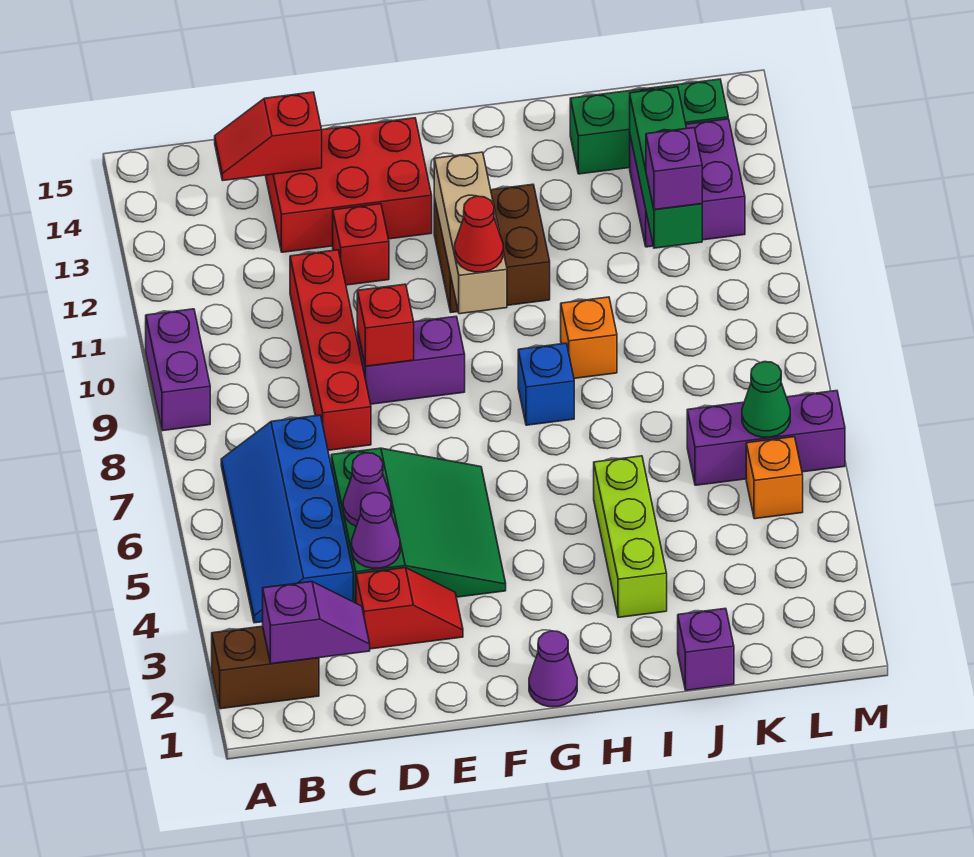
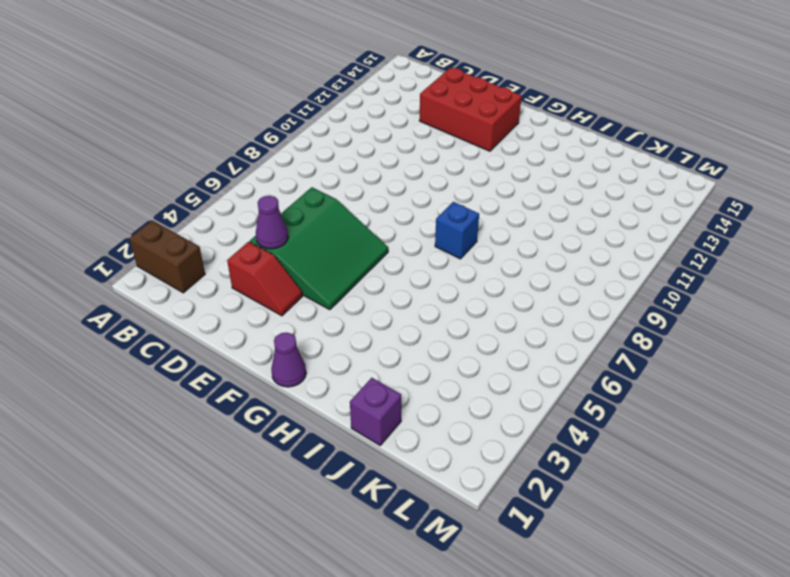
none -> purple brick A9:A10 level 1
none -> blue slope B4:C7 level 1 top C
none -> red brick D8:D11 level 1

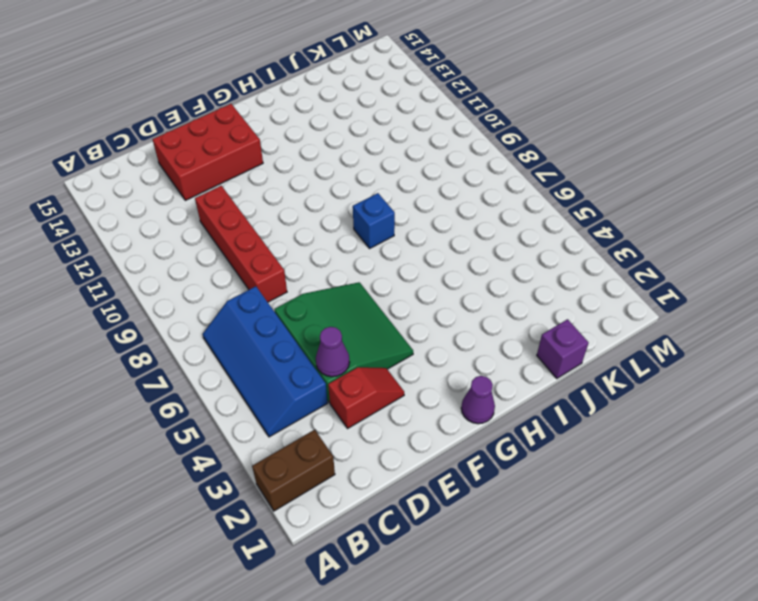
none -> purple brick A9:A10 level 1
none -> purple brick E9:F9 level 1
none -> red brick E12 level 1

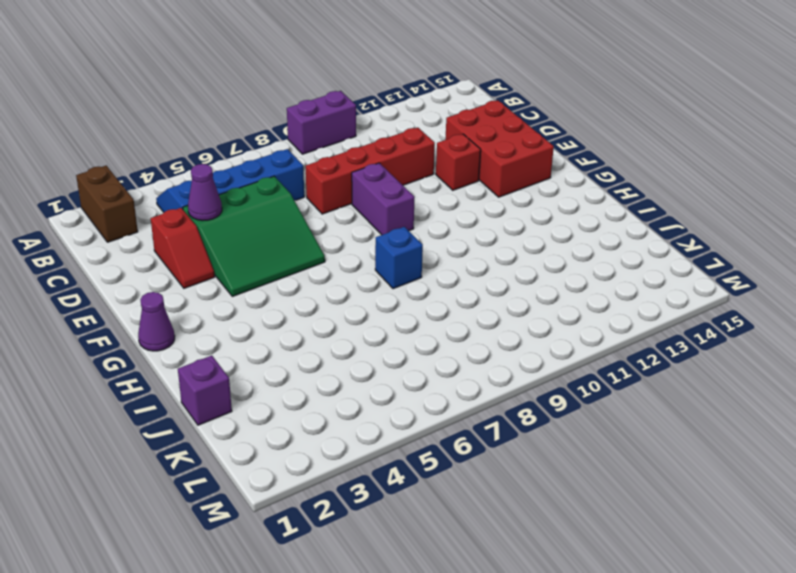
none -> brown brick G11:H12 level 1
none -> lime brick I3:I5 level 1
none -> orange brick I9 level 1

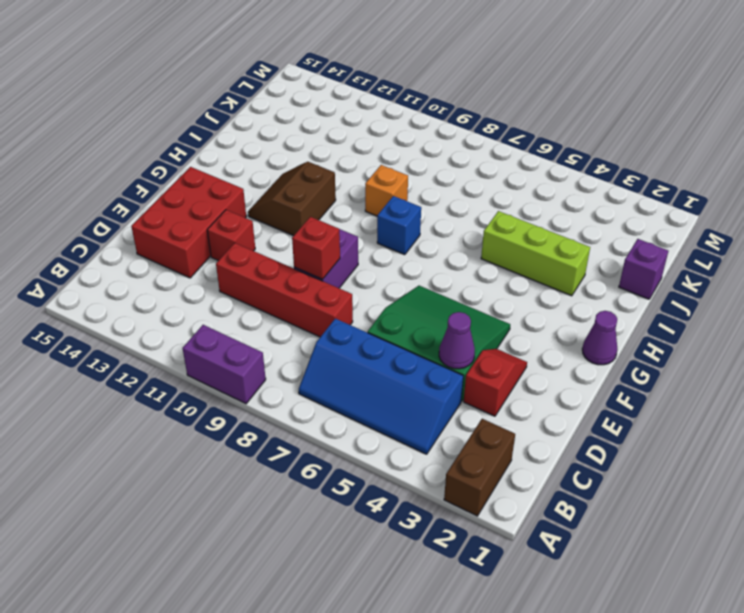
brown slope G11:H12 level 1 top 11 -> brown brick G11:H12 level 1
none -> green brick J14:L14 level 1
none -> purple brick K6:M6 level 1
none -> purple brick K12:L13 level 1

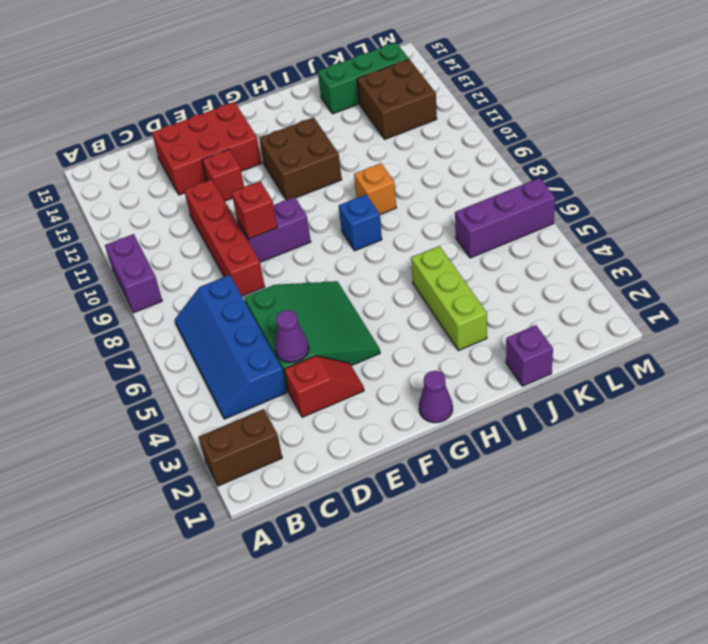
brown brick K12:L13 level 1 -> purple brick K12:L13 level 1
none -> orange brick L5 level 1
none -> purple slope B2:C2 level 2 top B
none -> red slope C14:D14 level 2 top D

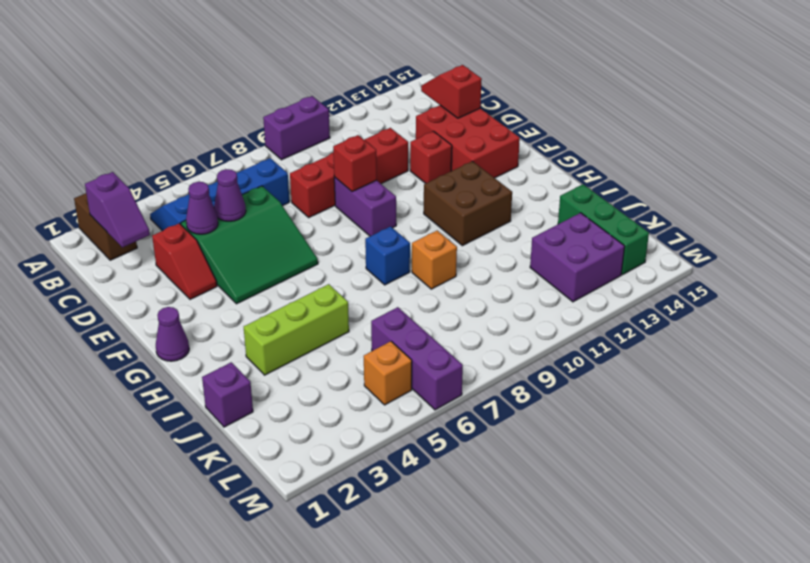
none -> tan brick G10:G12 level 2
none -> green brick K11:K13 level 2
none -> green cone L6 level 2

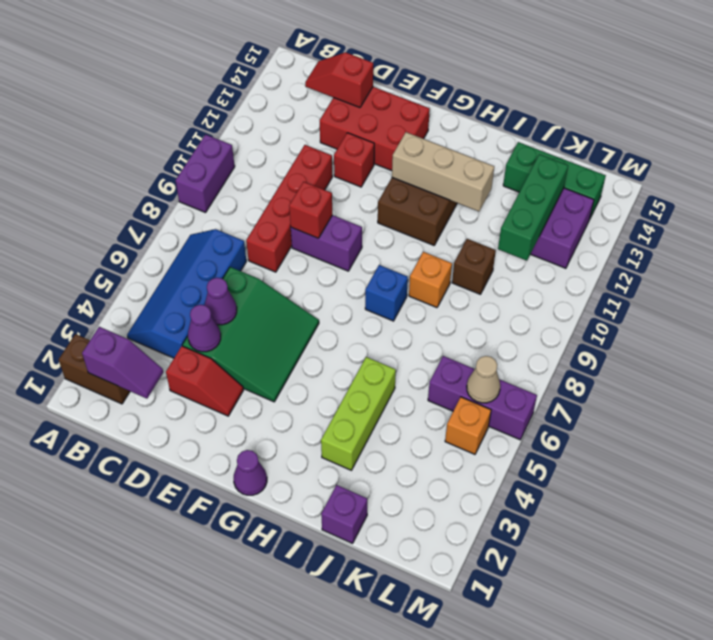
tan brick G12:I12 level 2 -> tan brick G10:G12 level 2
brown brick J10 level 1 -> none
tan cone L6 level 2 -> green cone L6 level 2
none -> red cone G10 level 3
none -> purple brick K11 level 3

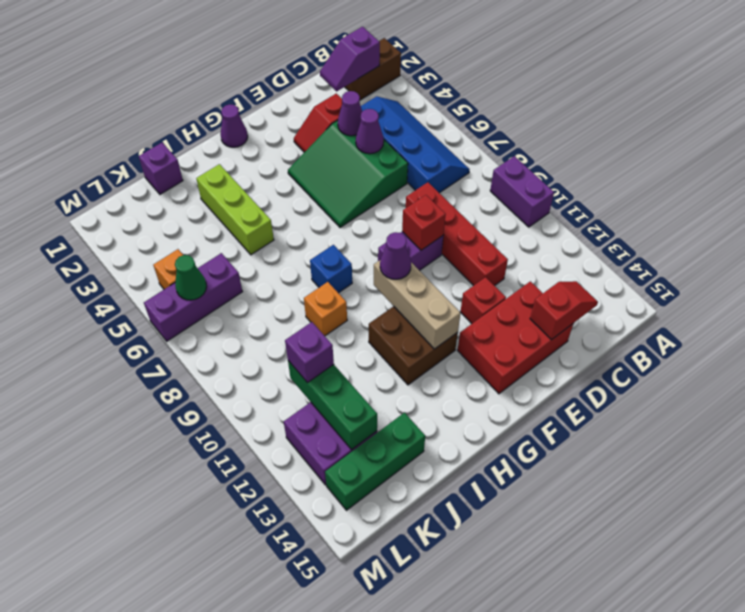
purple cone G10 level 3 -> red cone G10 level 3

